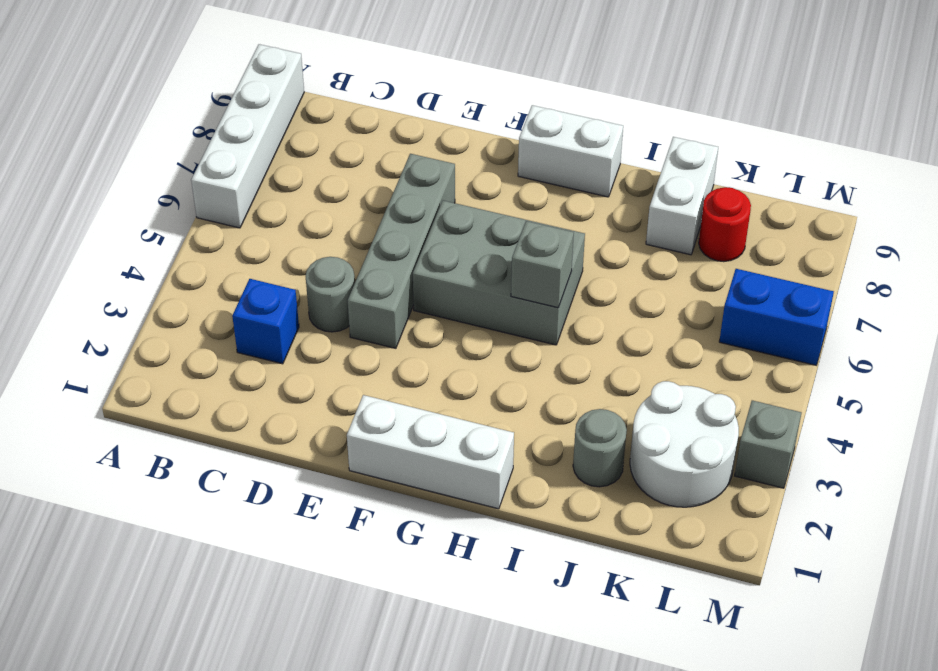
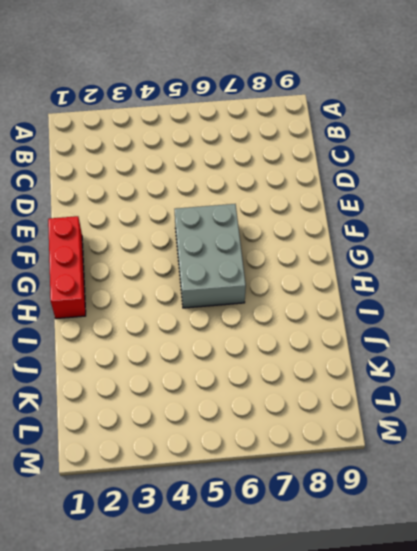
red brick F1:H1 level 1 -> white brick F1:H1 level 1
none -> white brick A6:A9 level 1
none -> blue brick C3 level 1
none -> grey round brick D4 level 1

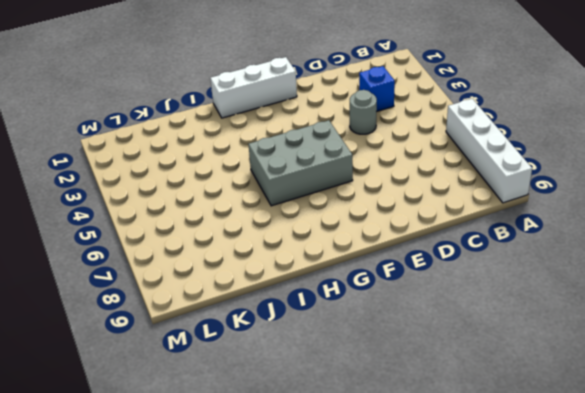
none -> grey brick E4:E7 level 1
none -> white brick G9:H9 level 1
none -> grey round brick J2 level 1

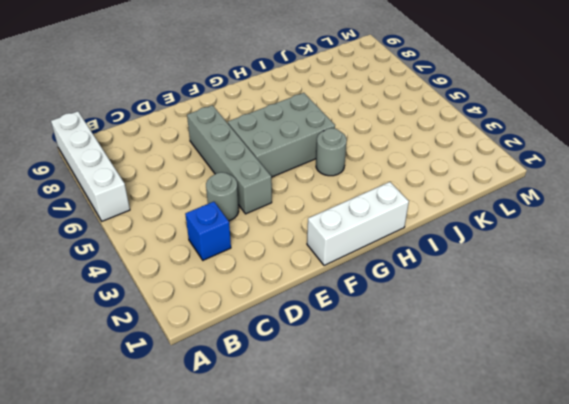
grey round brick H4 level 1 -> grey round brick J2 level 1
none -> white brick G9:H9 level 1
none -> white brick J8:J9 level 1
none -> white round brick K2:L3 level 1

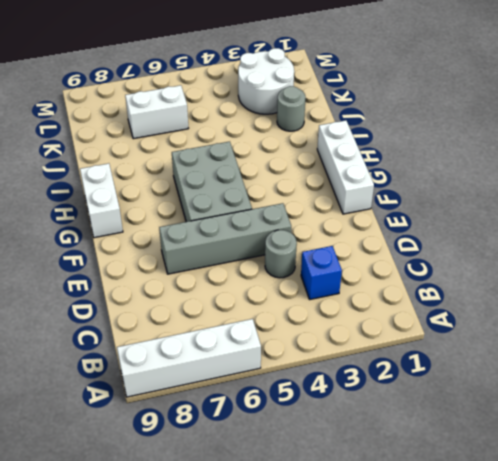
white brick K6:K7 level 1 -> white brick J8:J9 level 1
none -> red round brick K8 level 1
none -> blue brick L6:M6 level 1
none -> grey brick M3 level 1

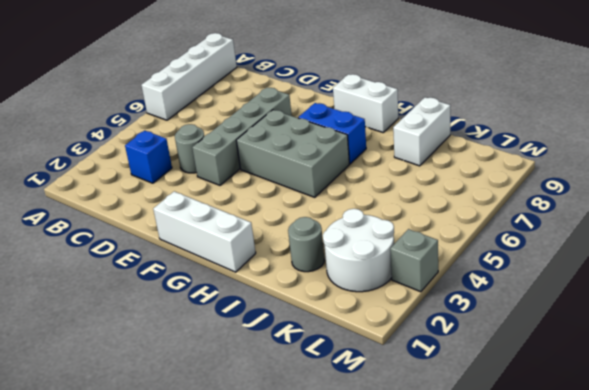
blue brick G7:H7 level 1 -> blue brick L6:M6 level 1
none -> red round brick K8 level 1
none -> grey brick H5 level 2

